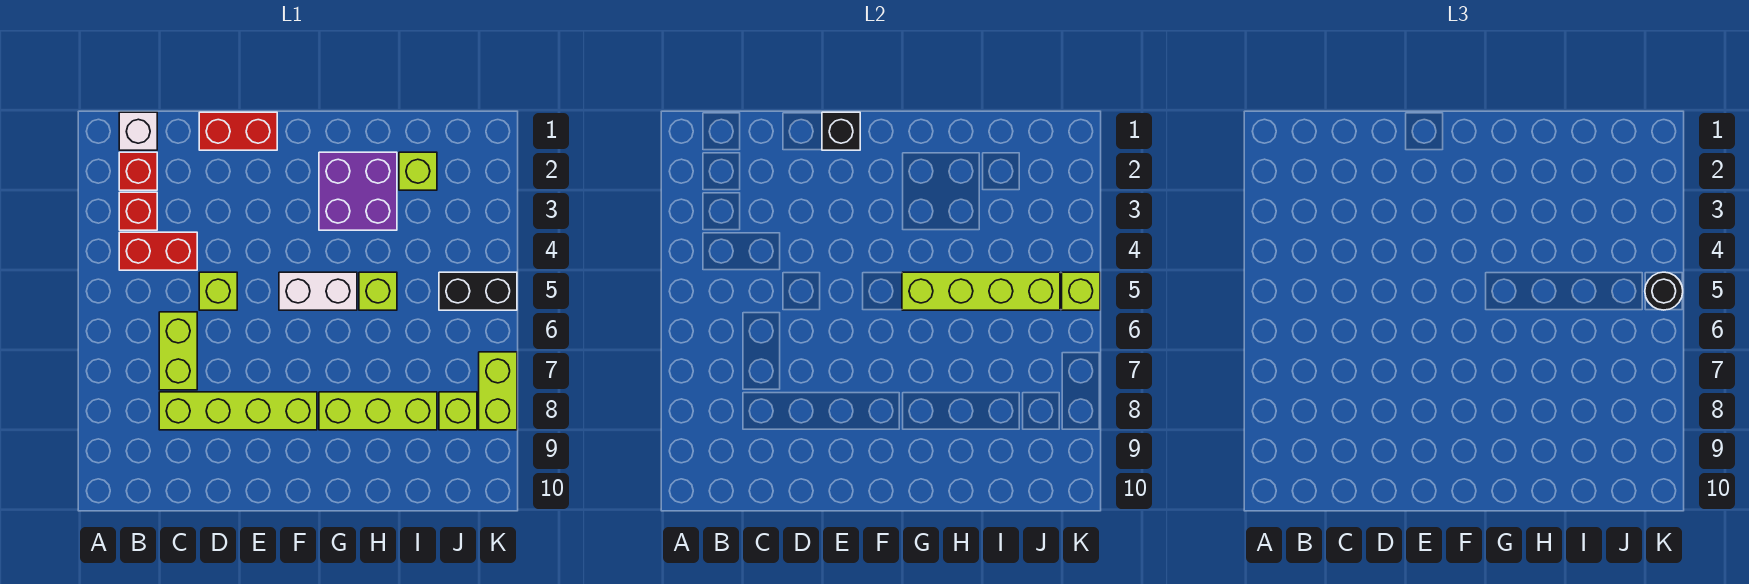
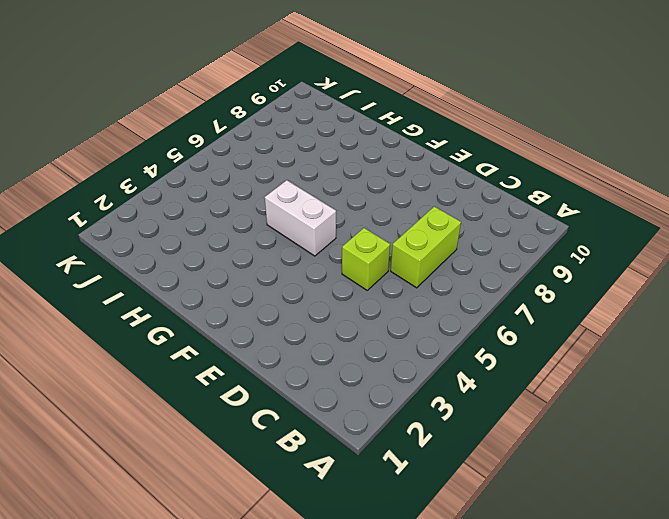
none -> white brick B1 level 1
none -> red brick B2 level 1
none -> red brick B3 level 1

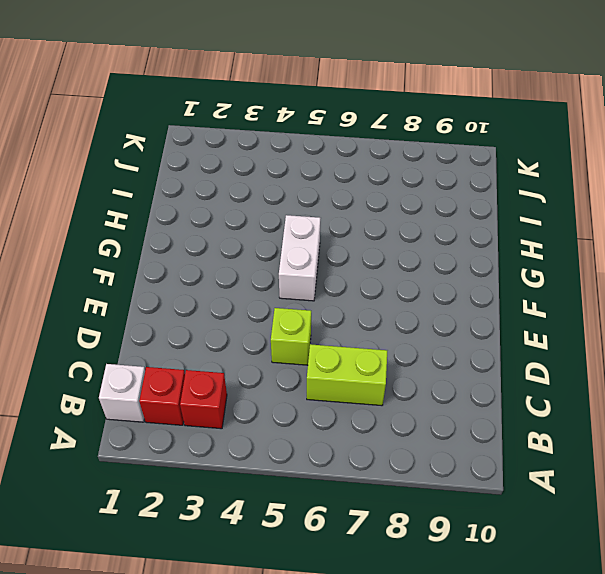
none -> red brick B4:C4 level 1
none -> lime brick C8:F8 level 1
none -> red brick D1:E1 level 1

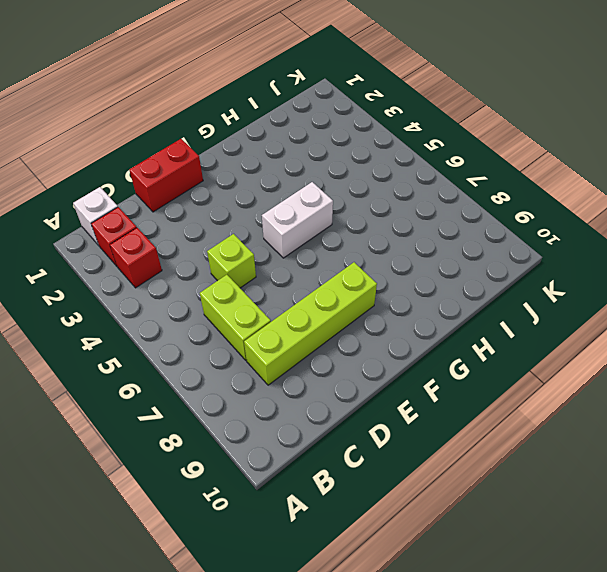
none -> red brick B4:C4 level 1
none -> purple brick G2:H3 level 1
none -> lime brick G8:I8 level 1

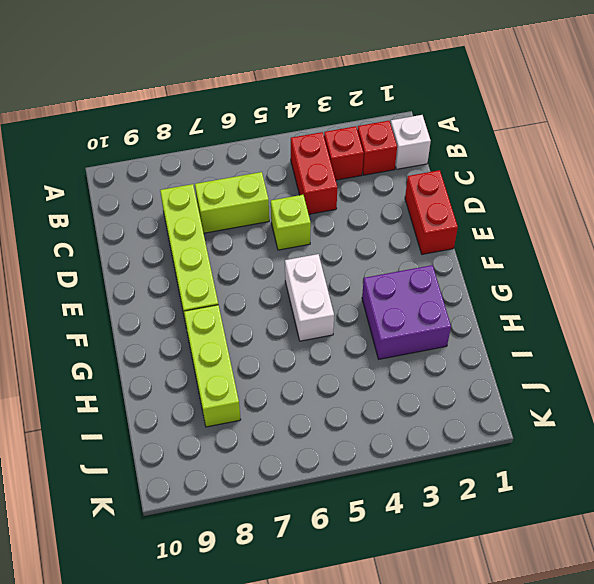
none -> lime brick H5 level 1
none -> lime brick I2 level 1
none -> black brick J5:K5 level 1

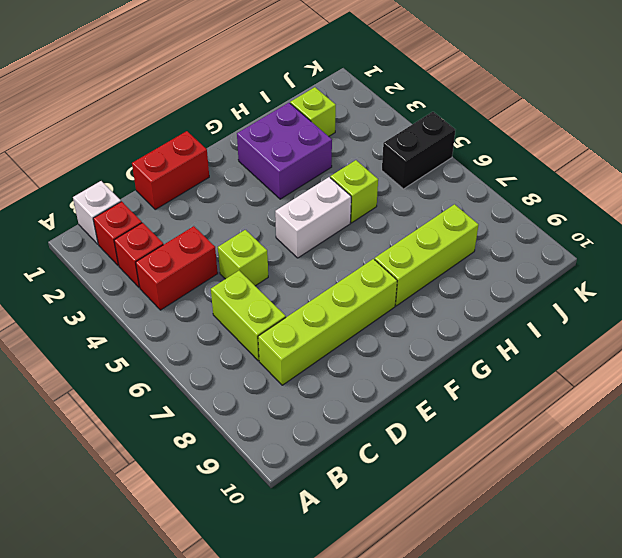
none -> lime brick J8 level 1
none -> lime brick K7:K8 level 1
none -> black brick E1 level 2

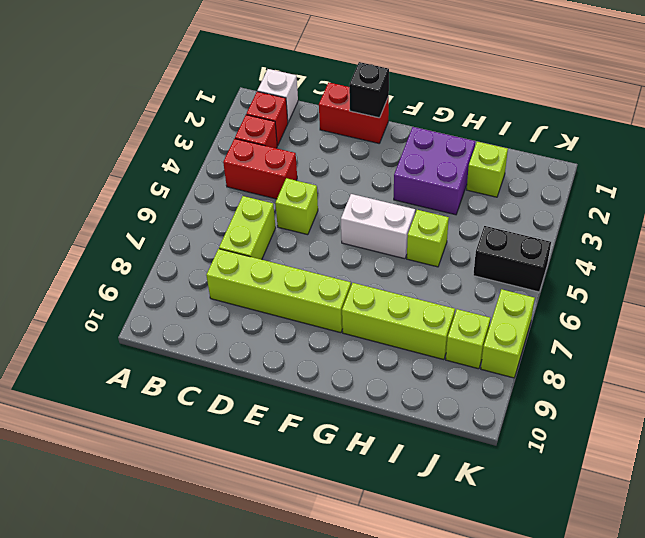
none -> lime brick G5:J5 level 2
none -> lime brick K5 level 2
none -> black round brick K5 level 3

